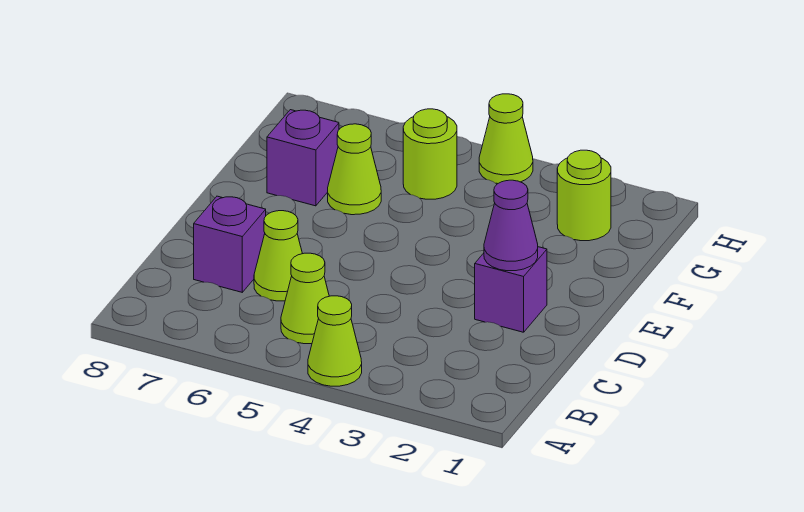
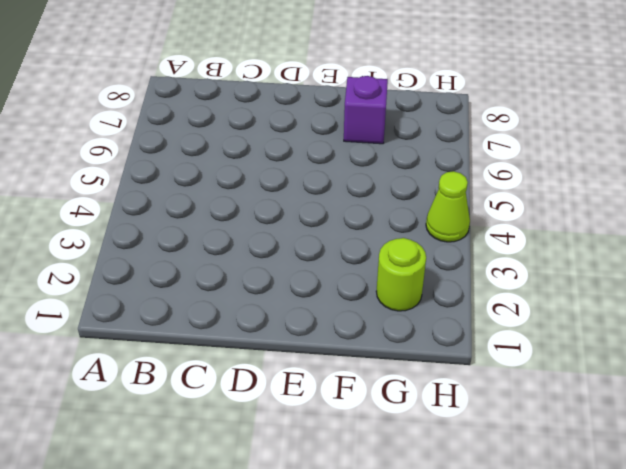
none -> lime cone A4 level 1
none -> lime cone B5 level 1

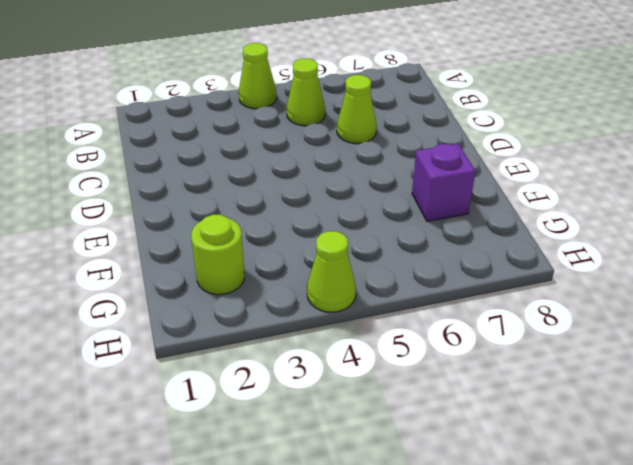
none -> purple brick C7 level 1
none -> purple brick D2 level 1

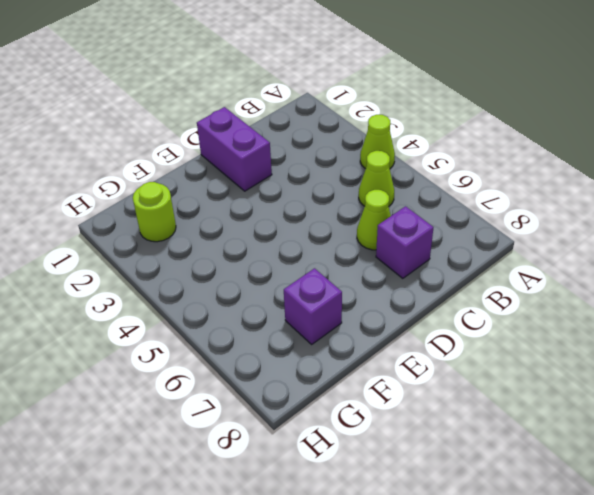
purple brick D1:D2 level 1 -> purple brick D2 level 1
none -> lime cone F6 level 1
none -> lime round brick G5 level 1

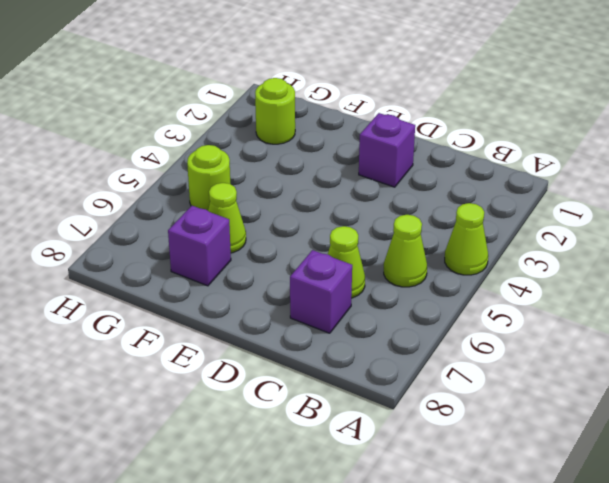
none -> lime cone H4 level 1
none -> purple cone D2 level 2

